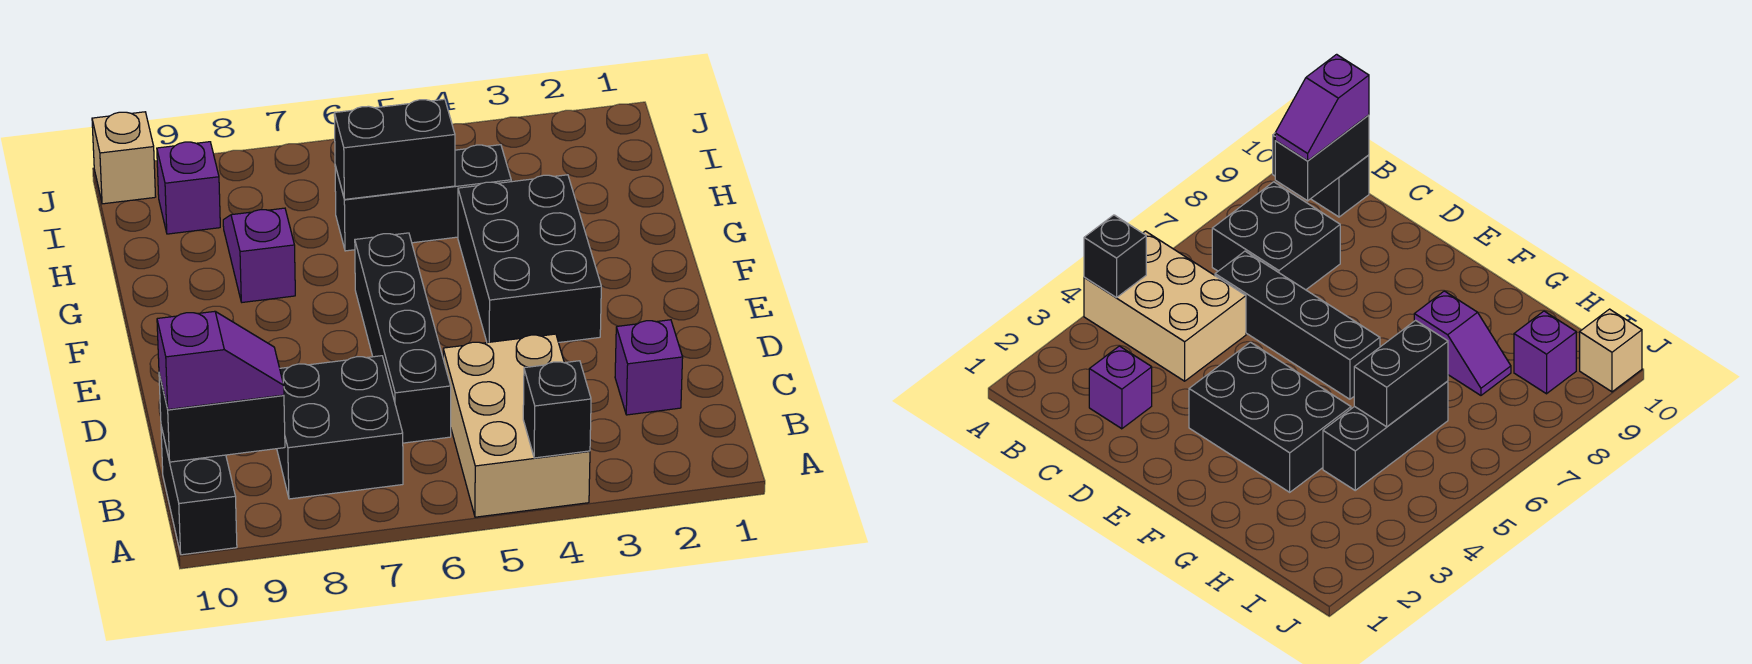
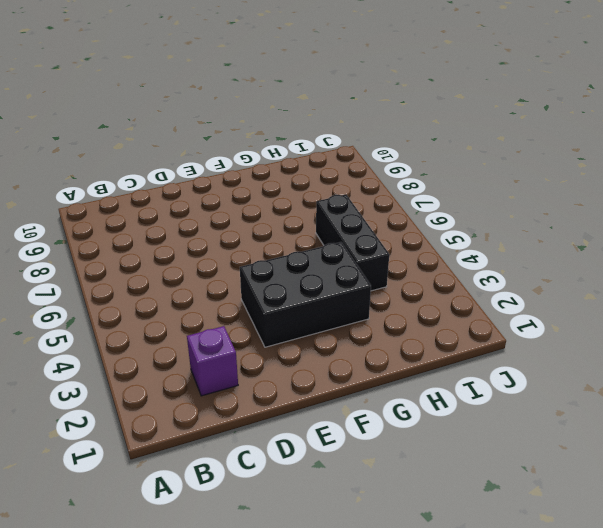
none -> tan brick A4:C5 level 1
none -> black brick A10:B10 level 1
none -> black brick B7:C8 level 1

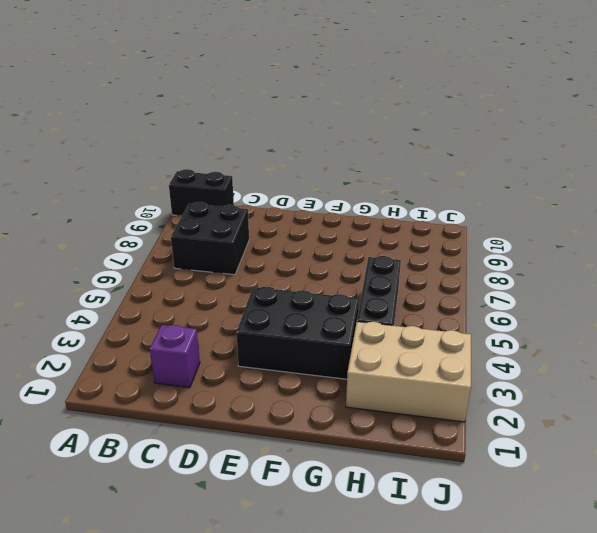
tan brick H2:J3 level 1 -> tan brick A4:C5 level 1
none -> black brick C6:F6 level 1
none -> purple slope G8:H8 level 1 top G
none -> purple brick I9 level 1

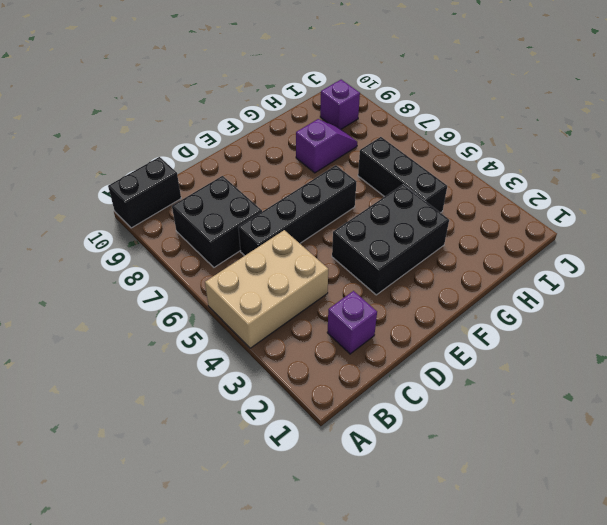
none -> tan brick J10 level 1
none -> black brick A4 level 2
none -> black brick B9:B10 level 2

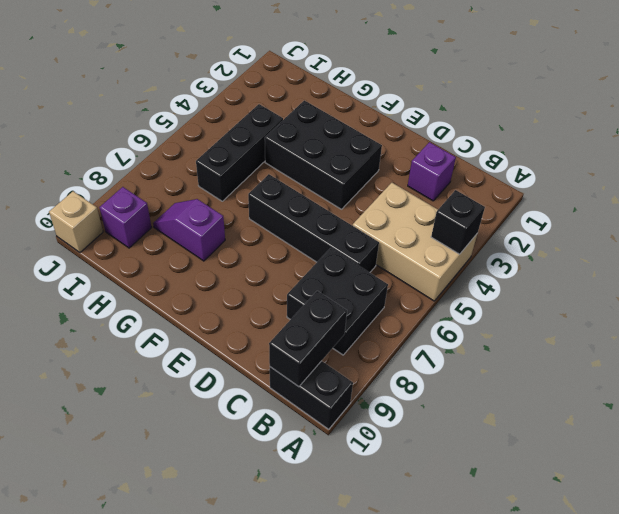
none -> black brick H5:H6 level 2
none -> purple slope B9:B10 level 3 top 10

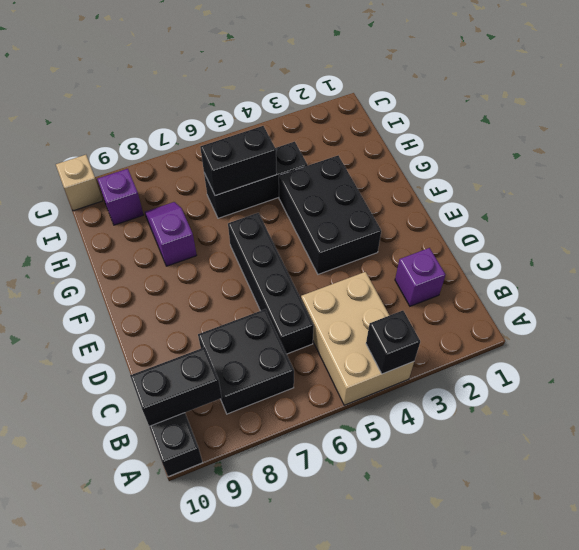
none -> purple slope B9:B10 level 3 top 10

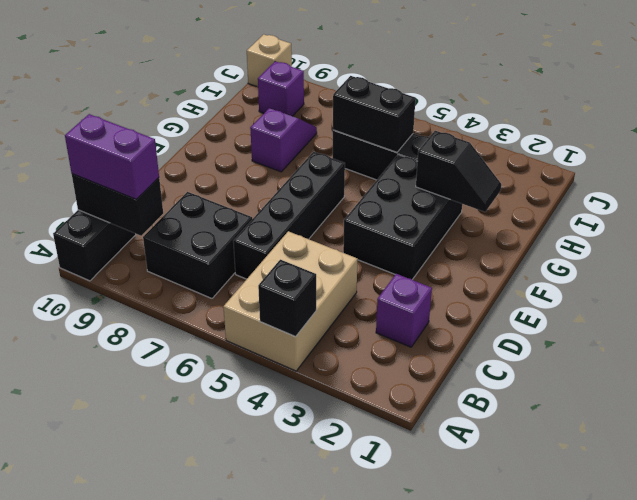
purple brick B9:B10 level 3 -> purple slope B9:B10 level 3 top 10
black slope G2:G3 level 2 top 3 -> none

